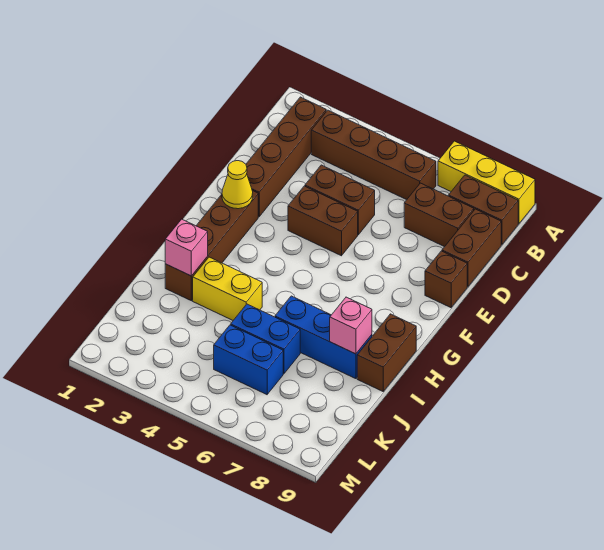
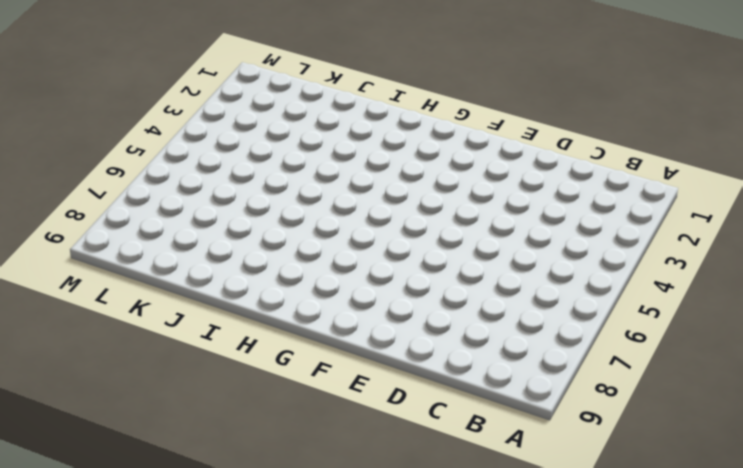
none -> yellow brick A7:A9 level 1
none -> brown brick B2:E2 level 1
none -> brown brick B3:B6 level 1

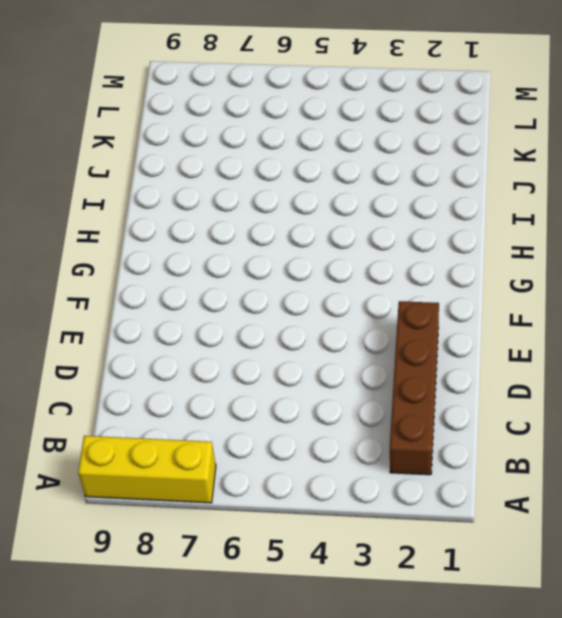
none -> brown brick B3:B6 level 1
none -> brown brick B8:B9 level 1
none -> brown brick C7:C8 level 1

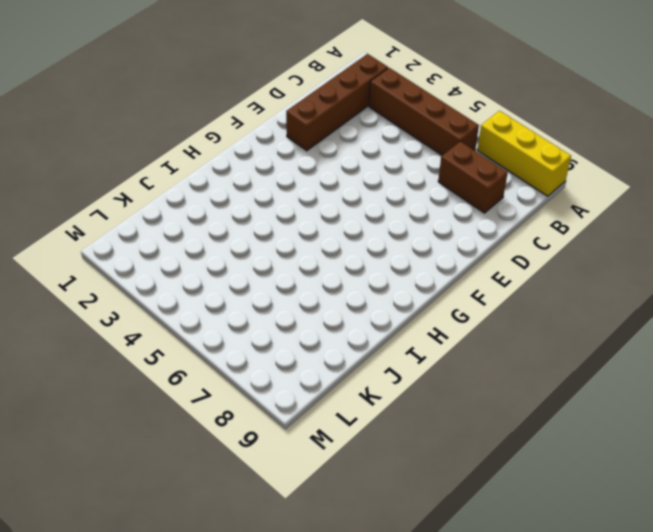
none -> brown brick B8:B9 level 1
none -> brown brick C9:D9 level 1
none -> brown brick D4:D5 level 1

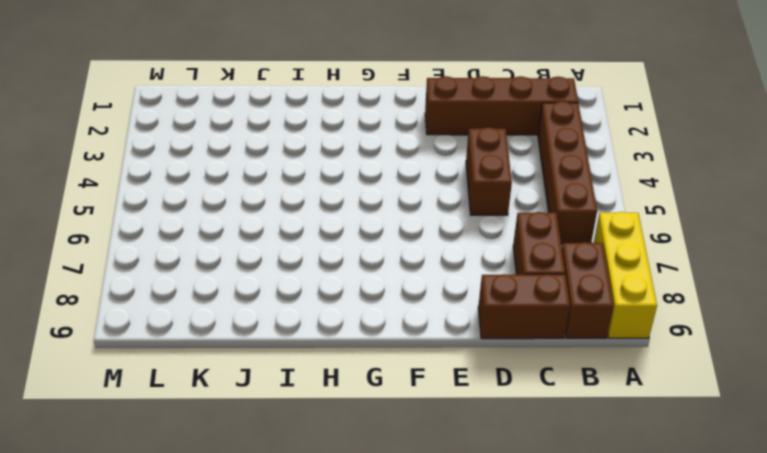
none -> brown brick E4:E5 level 1
none -> brown brick E9 level 1
none -> brown brick F2:I2 level 1

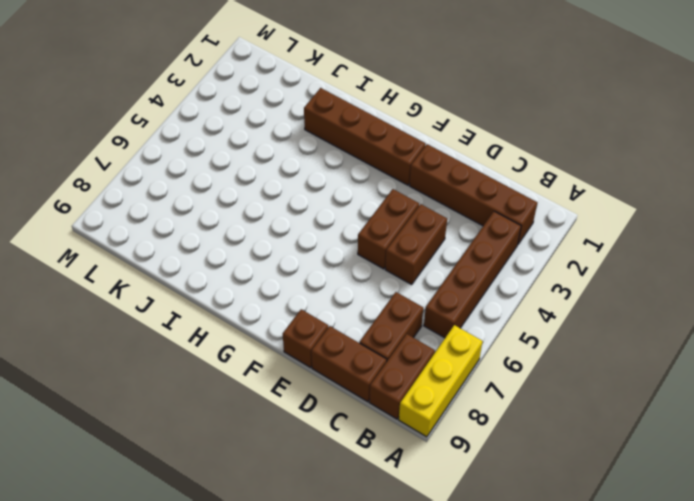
none -> brown brick H9:I9 level 1
none -> yellow brick I3:I4 level 1
none -> blue brick I6:I8 level 1

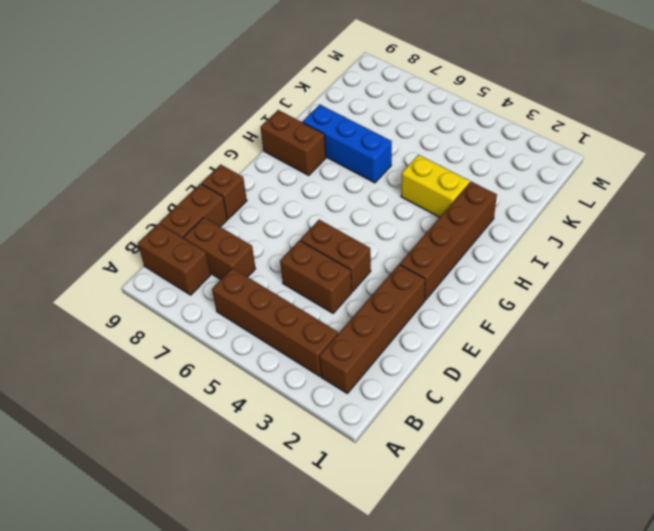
brown brick H8:H9 level 1 -> brown brick H9:I9 level 1
none -> yellow brick A7:A9 level 1
none -> blue brick J5:J6 level 1
none -> blue brick K5:K6 level 1

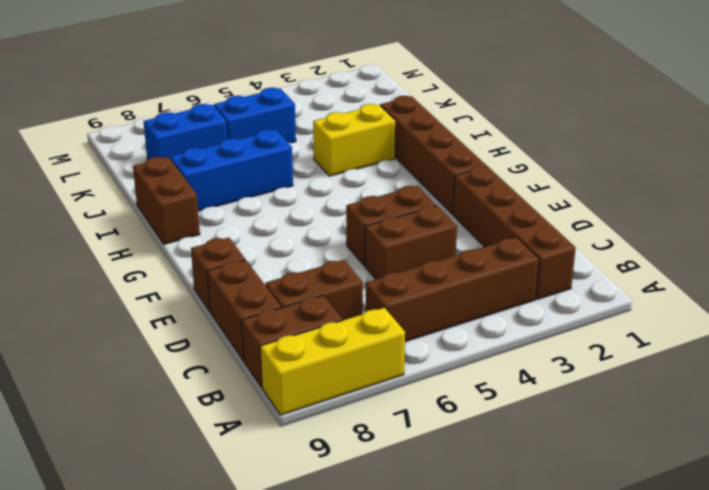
blue brick K7:K8 level 1 -> blue brick J5:J6 level 1
none -> yellow cone F2 level 2
none -> pink brick I2 level 2
none -> pink brick I8 level 2

